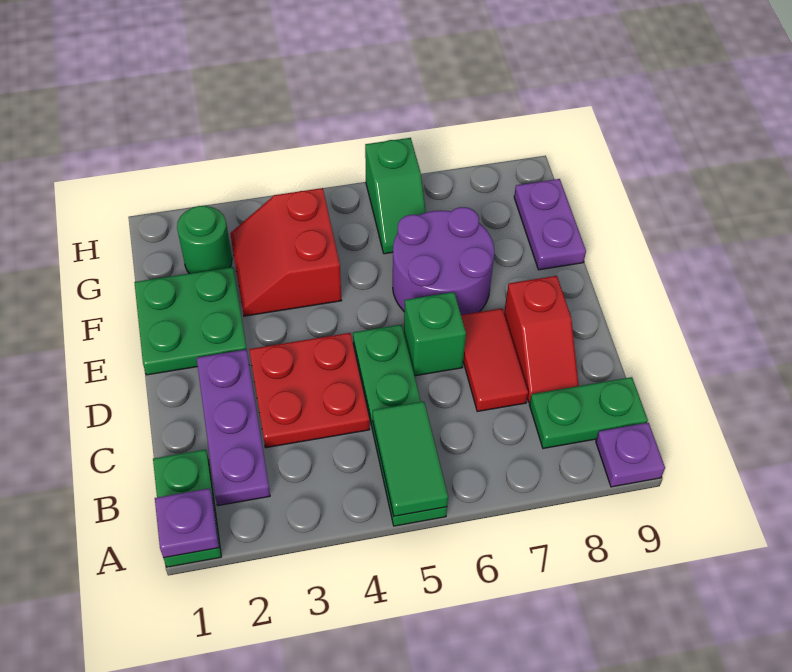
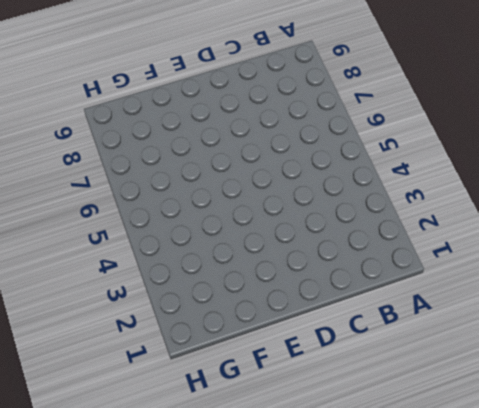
none -> green plate A1:B1 level 1
none -> green plate A5:D5 level 1
none -> purple plate A9 level 1

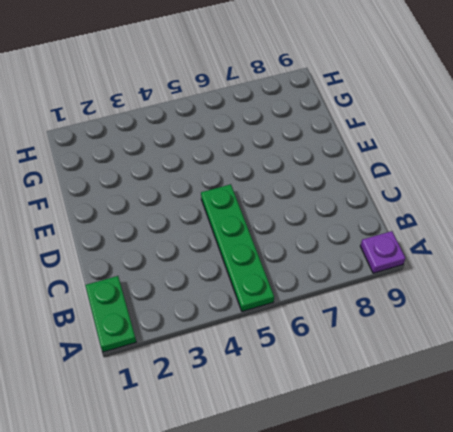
none -> purple plate B2:D2 level 1
none -> green plate B8:B9 level 1
none -> red plate C3:D4 level 1

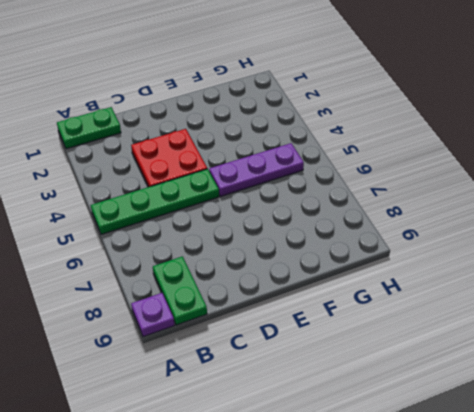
purple plate E5:G5 level 1 -> purple plate B2:D2 level 1
none -> red tile C7:D7 level 1
none -> red slope C8:D8 level 1 top D
none -> green brick D6 level 1

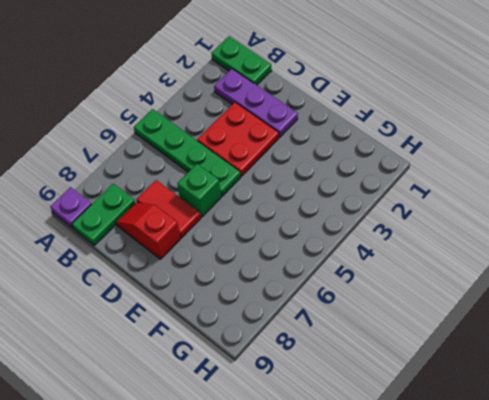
none -> green plate E1:F2 level 1
none -> purple round brick E6:F7 level 1
none -> red slope F3:G4 level 1 top 4

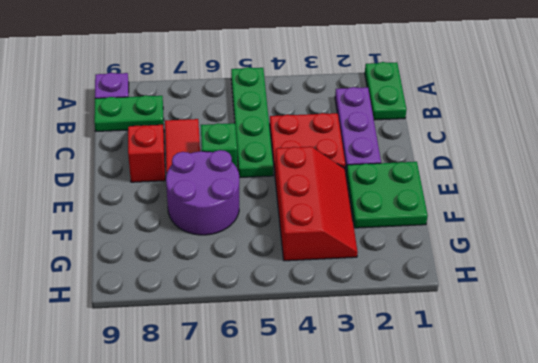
red slope E3:G4 level 1 top 4 -> red slope F3:G4 level 1 top 4
none -> purple plate F9:G9 level 1
none -> green round brick G2 level 1
none -> green slope G6:H6 level 1 top H

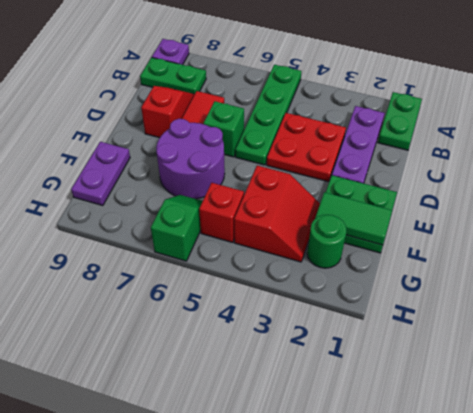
green tile F1:F2 level 2 -> green tile A5:B5 level 2
red brick G5 level 1 -> none
none -> purple plate A1 level 2

